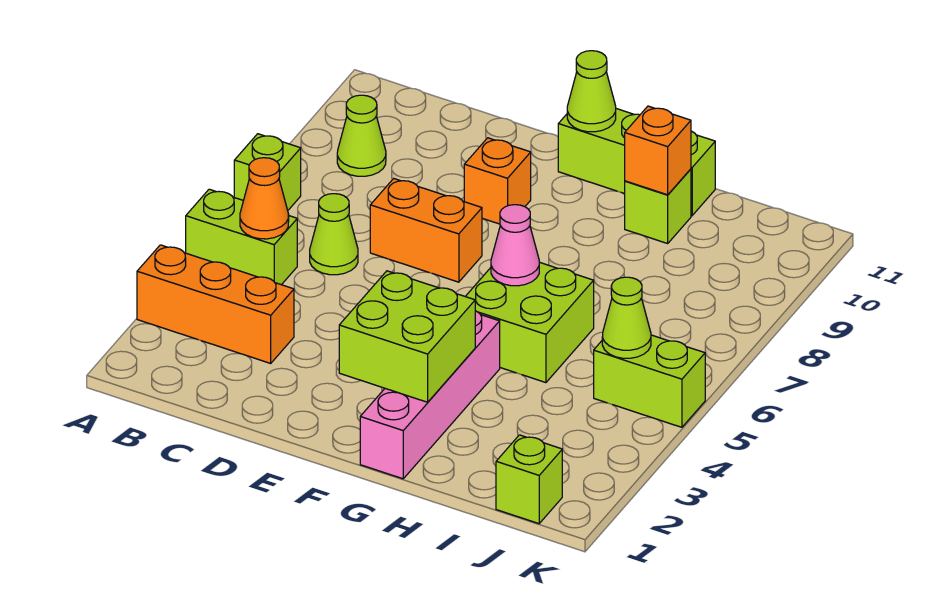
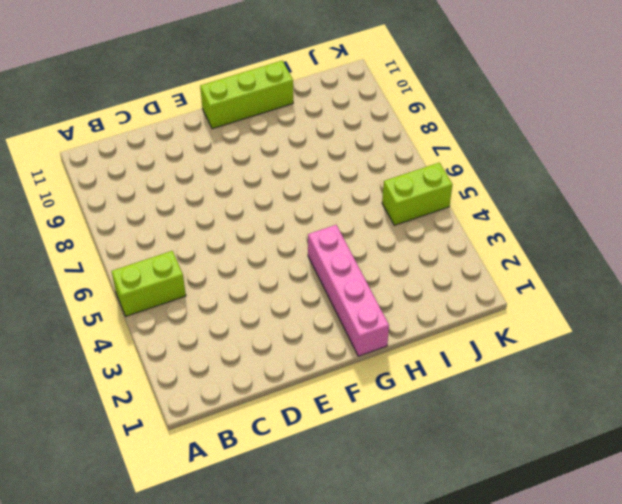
none -> orange brick A3:C3 level 1
none -> lime brick A7 level 1
none -> lime cone B9 level 1

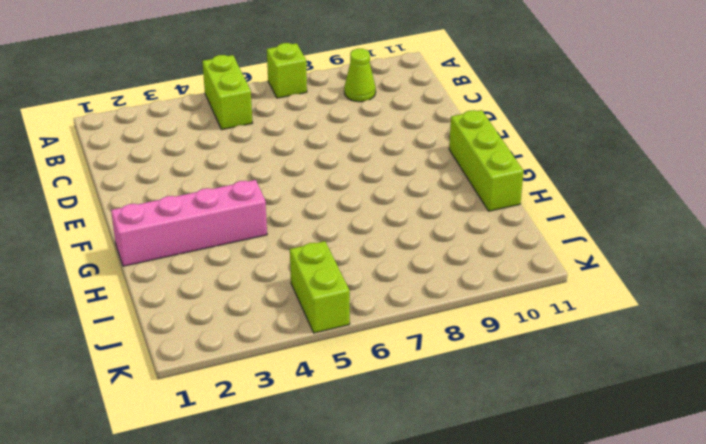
none -> orange brick A3:C3 level 1
none -> lime cone C6 level 1
none -> orange brick D7:E7 level 1

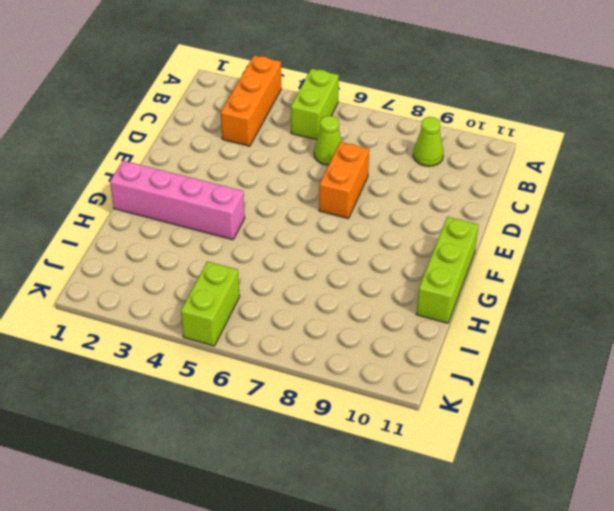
none -> lime brick A7 level 1
none -> orange brick E9 level 1
none -> lime brick G5:H6 level 1

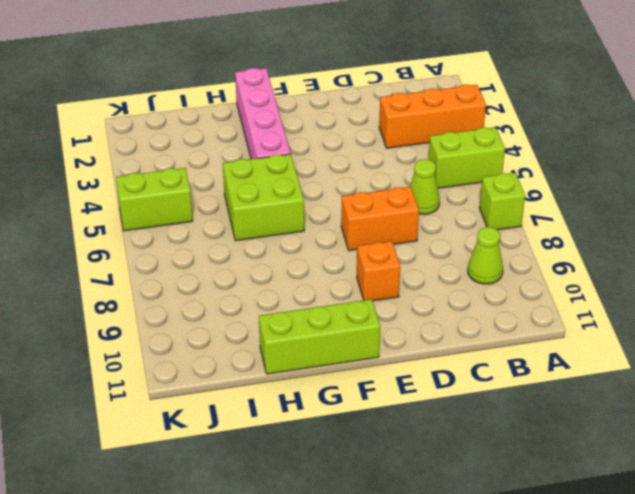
none -> lime brick H10 level 1
none -> lime brick J1 level 1
none -> orange cone B5 level 2

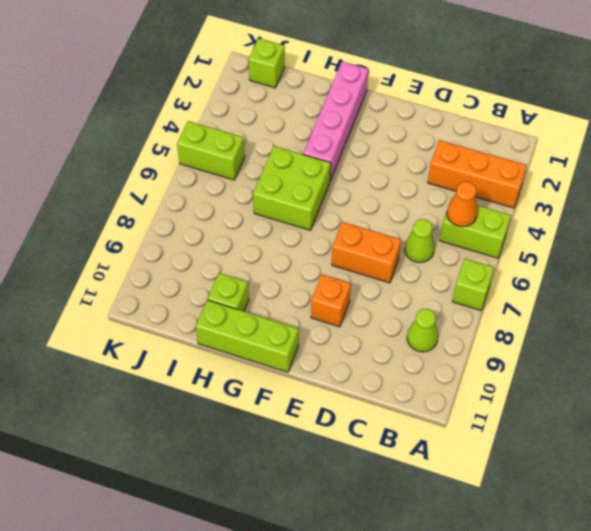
none -> lime brick F2:G3 level 2
none -> lime cone F11 level 2
none -> pink cone G6 level 2

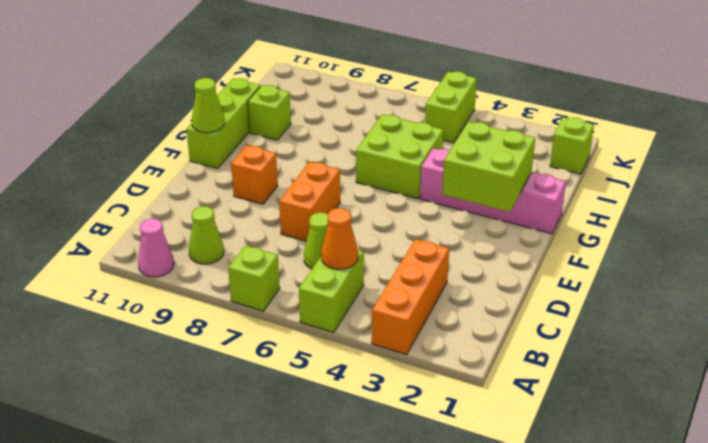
pink cone A10 level 1 -> pink cone G6 level 2
none -> orange brick H10 level 2
none -> lime cone J5 level 2

